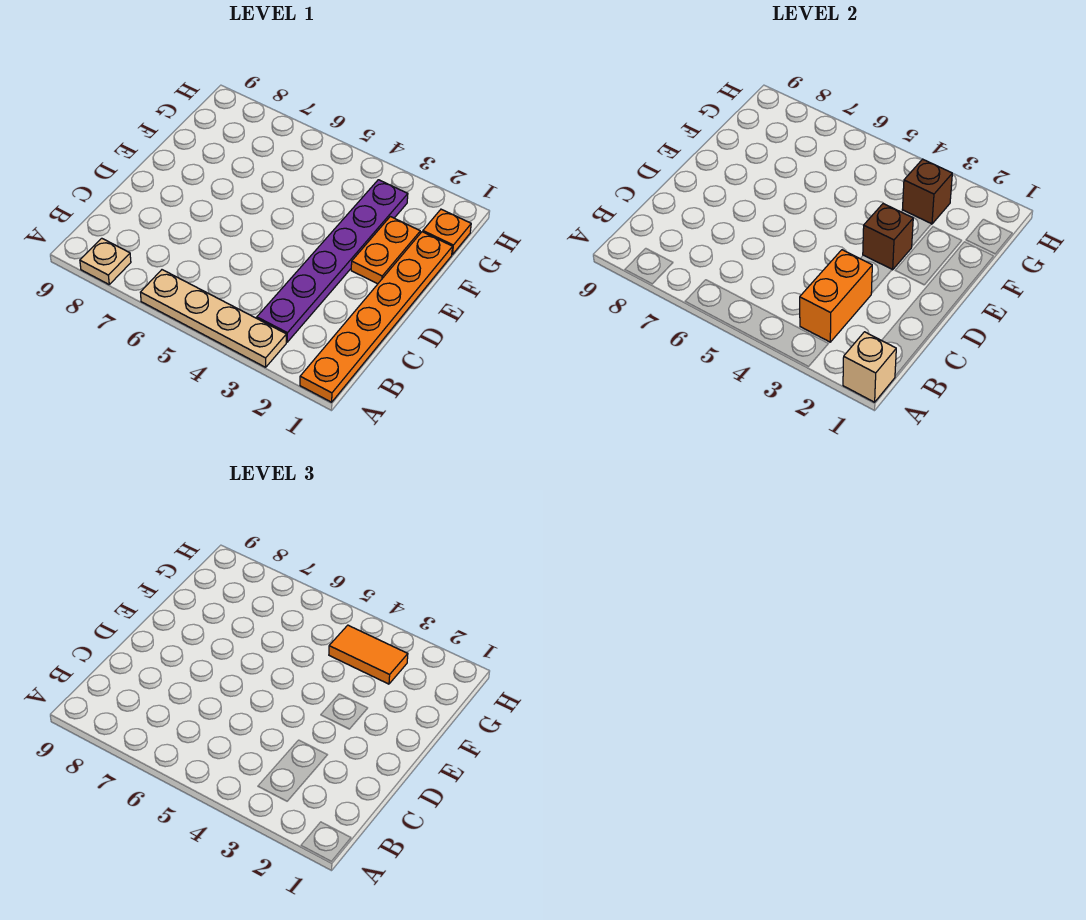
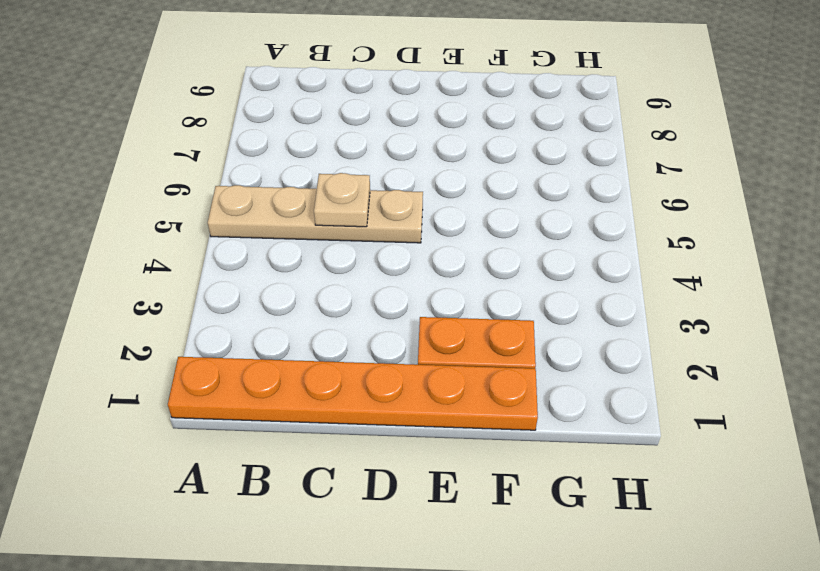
tan plate A5:D5 level 1 -> tan plate A3:A6 level 1
tan plate C5 level 2 -> tan plate A8 level 1
none -> purple plate B3:G3 level 1
none -> orange plate G1 level 1

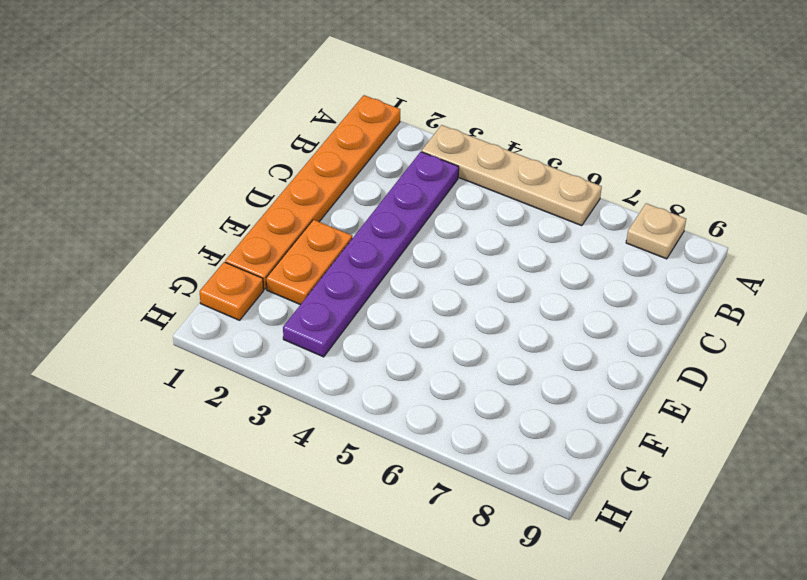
none -> tan brick A1 level 2
none -> orange brick B3:C3 level 2

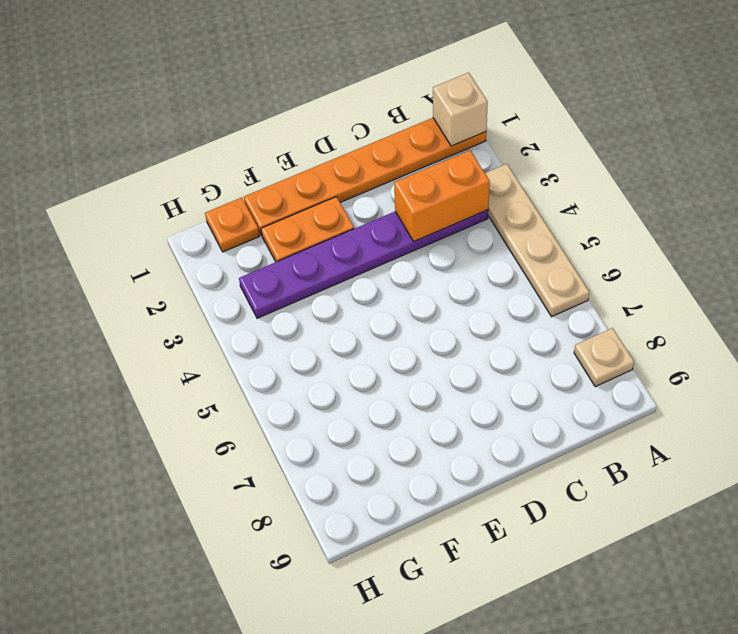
none -> brown brick E3 level 2
none -> brown brick G3 level 2

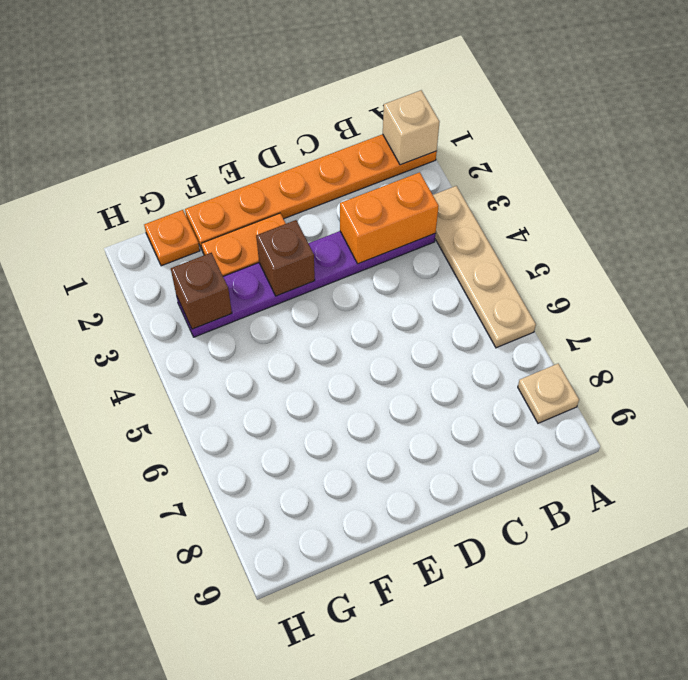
none -> orange tile G3:G4 level 3

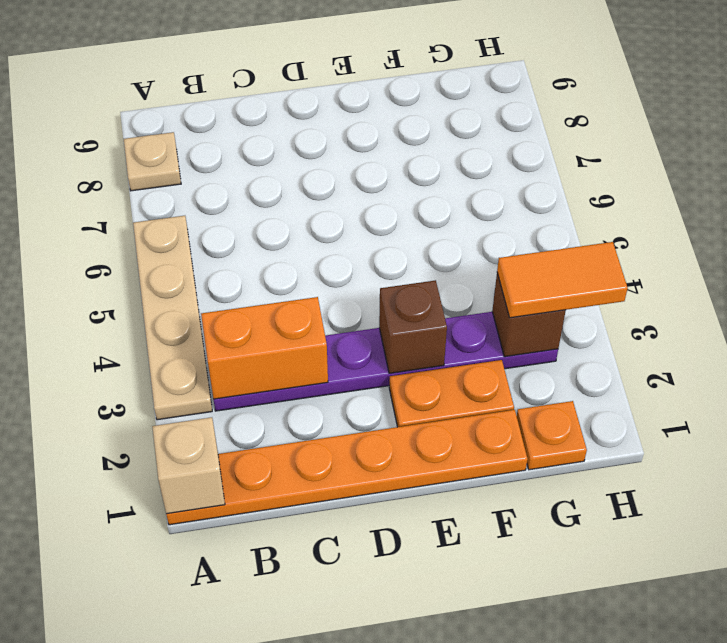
orange tile G3:H3 level 3 -> orange tile G3:G4 level 3

